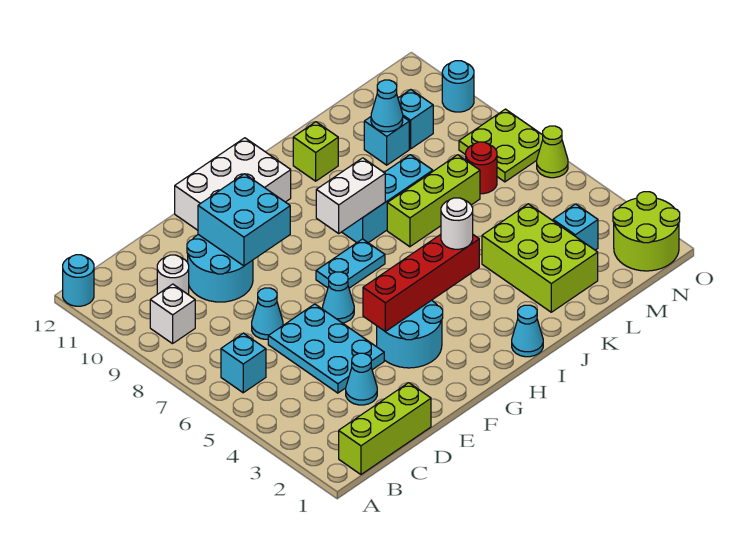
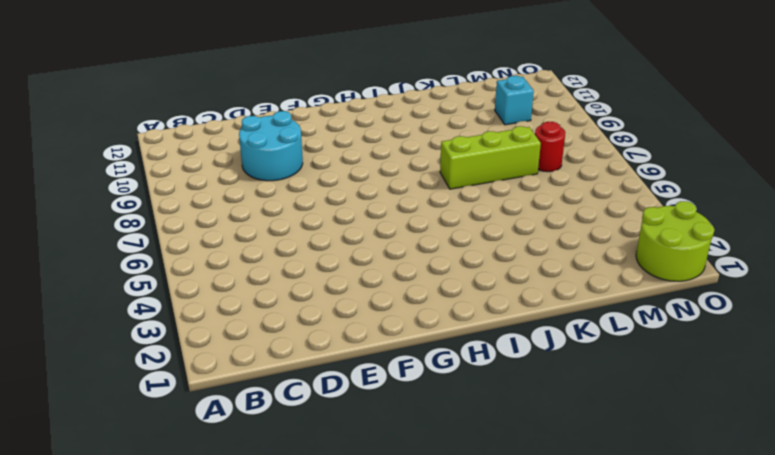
none -> cyan round brick A12 level 1
none -> lime brick B1:D1 level 1
none -> cyan brick B6 level 1
none -> white brick B9 level 1

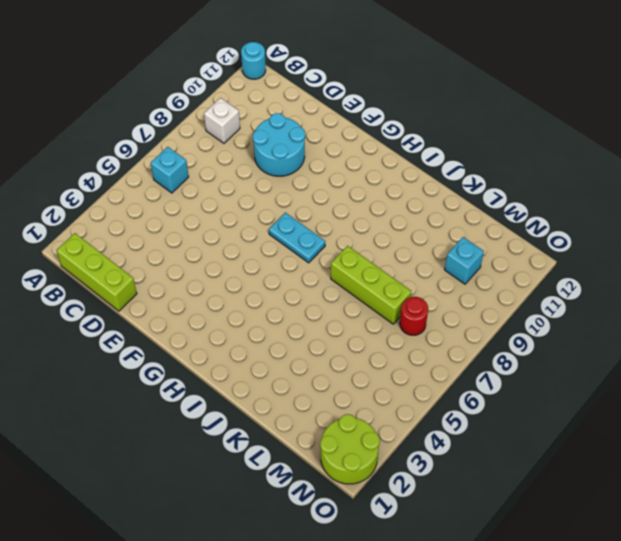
none -> white round brick C10 level 1
none -> cyan cone D3 level 1
none -> cyan plate D4:E6 level 1
none -> cyan cone D7 level 1

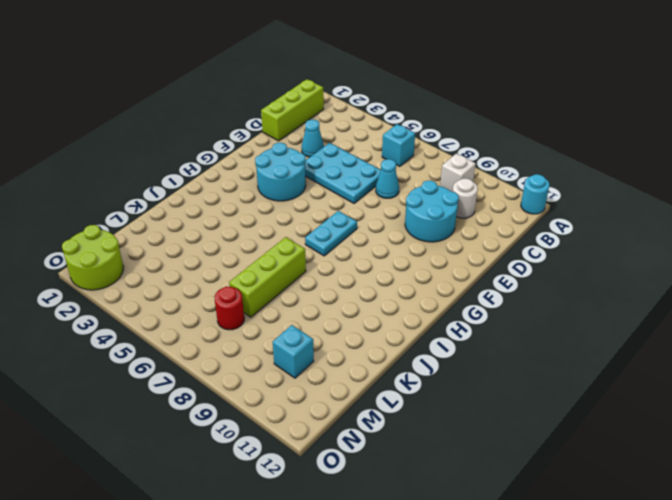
none -> cyan cone F6 level 1
none -> white brick F11:H12 level 1
none -> cyan cone I1 level 1
none -> cyan brick I8:K8 level 1

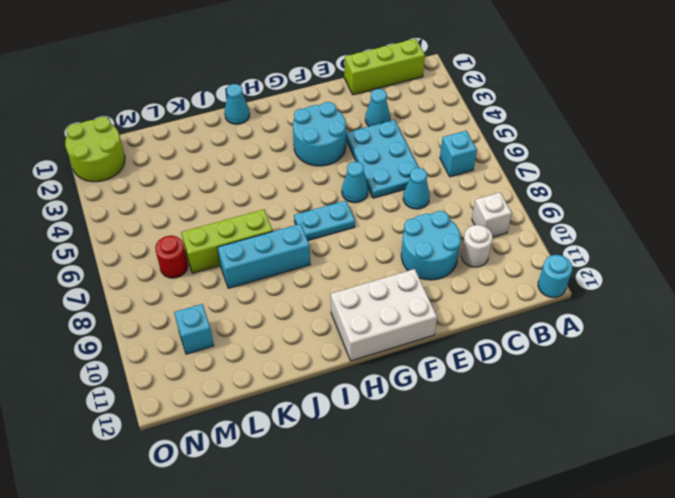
none -> lime brick J11 level 1
none -> lime brick K2:L4 level 1
none -> cyan brick L10 level 1
none -> cyan brick M3 level 1

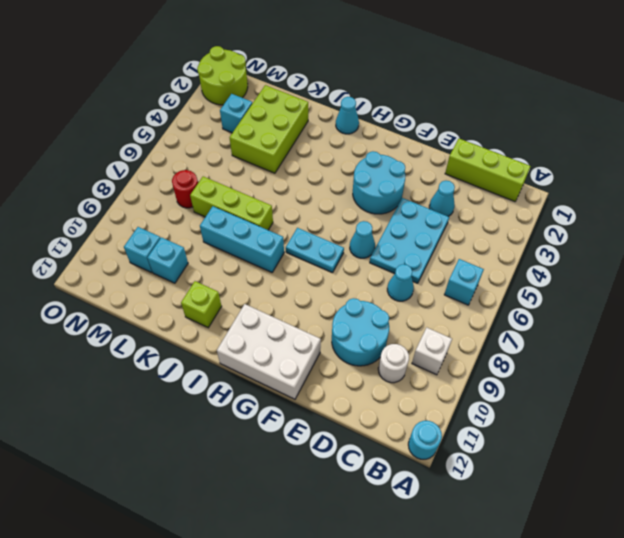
none -> lime plate N7:O8 level 1
none -> lime cone O6 level 1
none -> cyan round brick O10 level 1
none -> cyan brick E9:F10 level 2

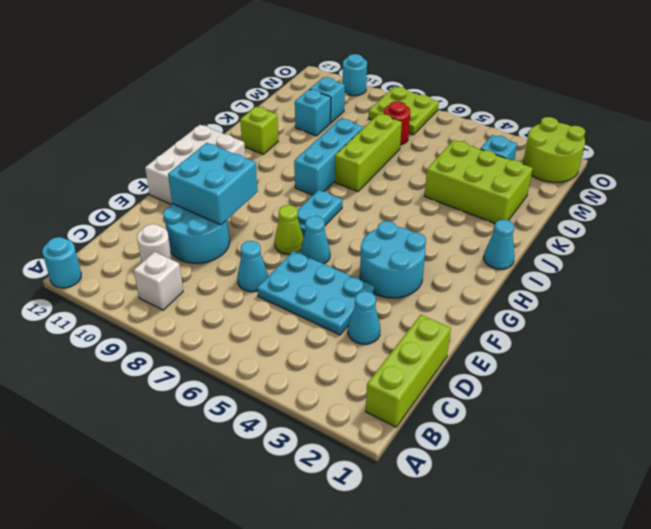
lime cone F7 level 1 -> lime cone O6 level 1
none -> cyan brick B6 level 1
none -> red brick F4:I4 level 2
none -> white brick H8:I8 level 2
none -> cyan cone L10 level 2

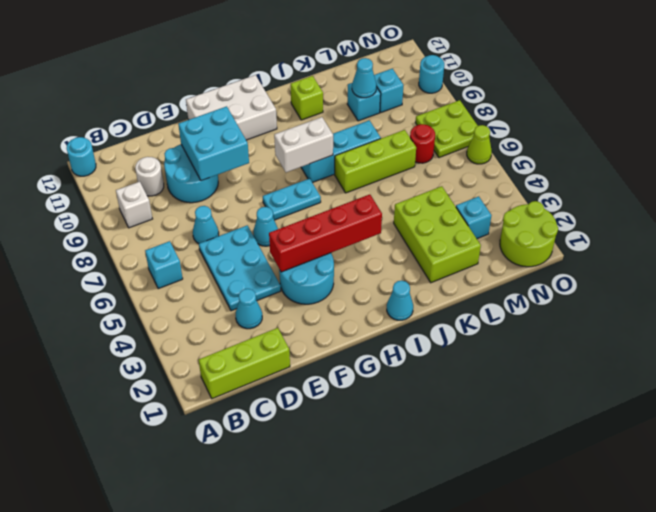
none -> white round brick I4 level 3

